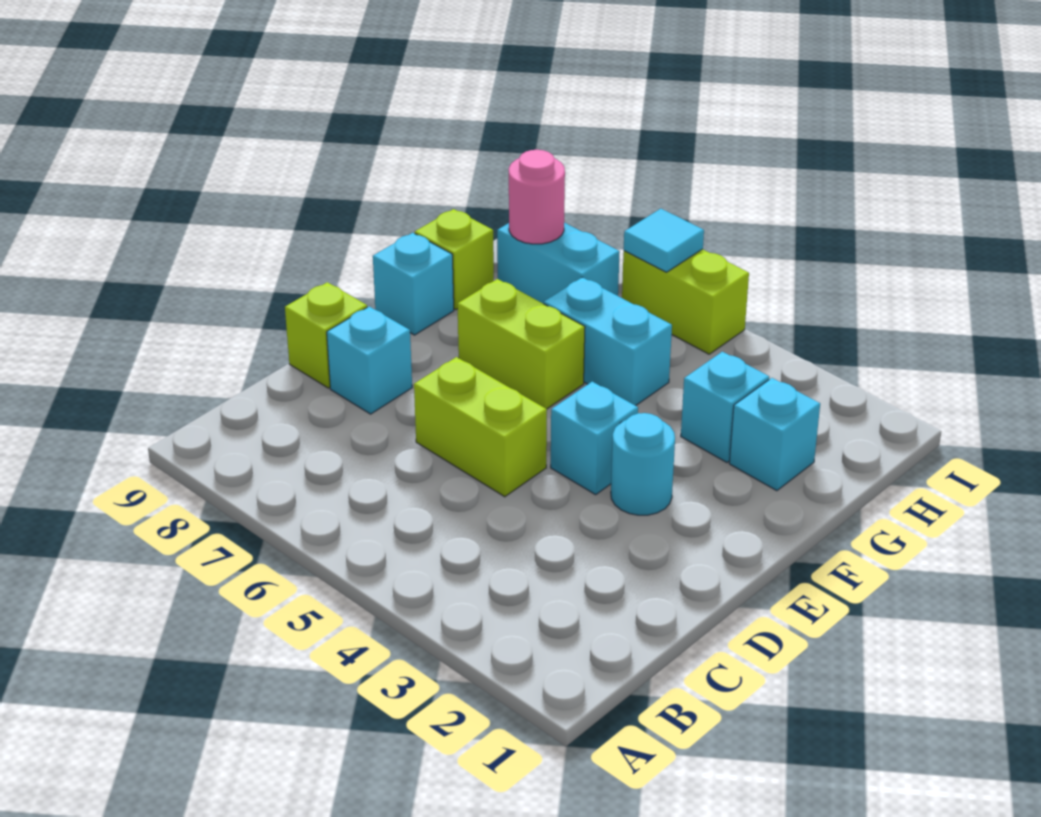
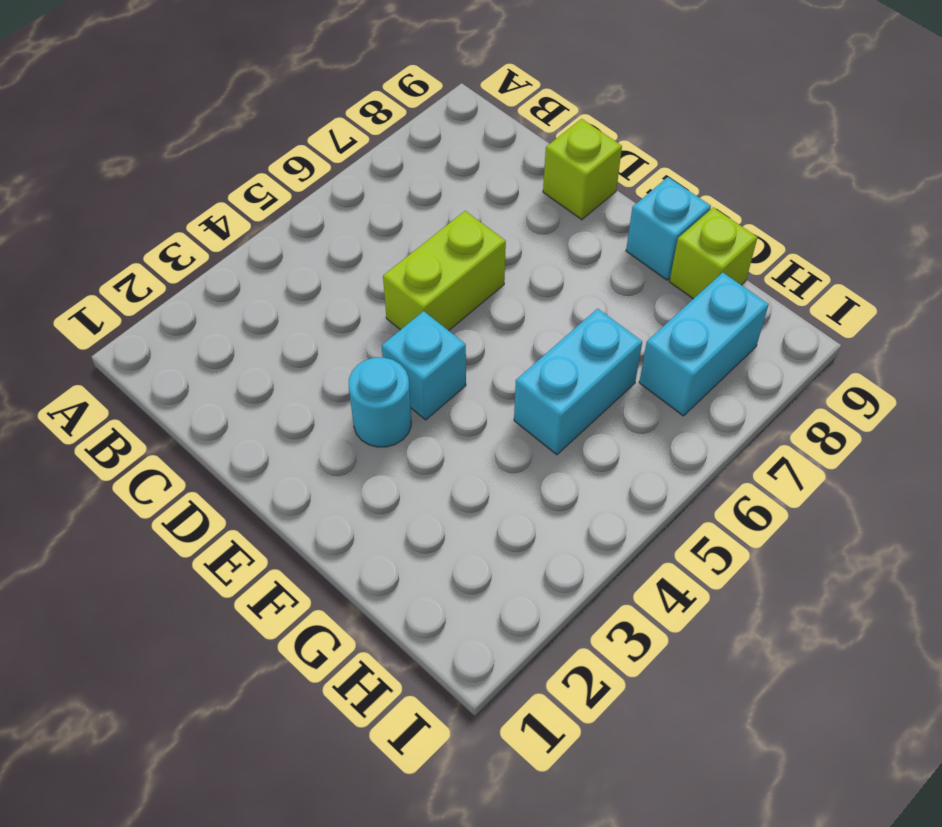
none -> cyan brick D8 level 1
none -> lime brick F6:F7 level 1
none -> cyan brick G2 level 1

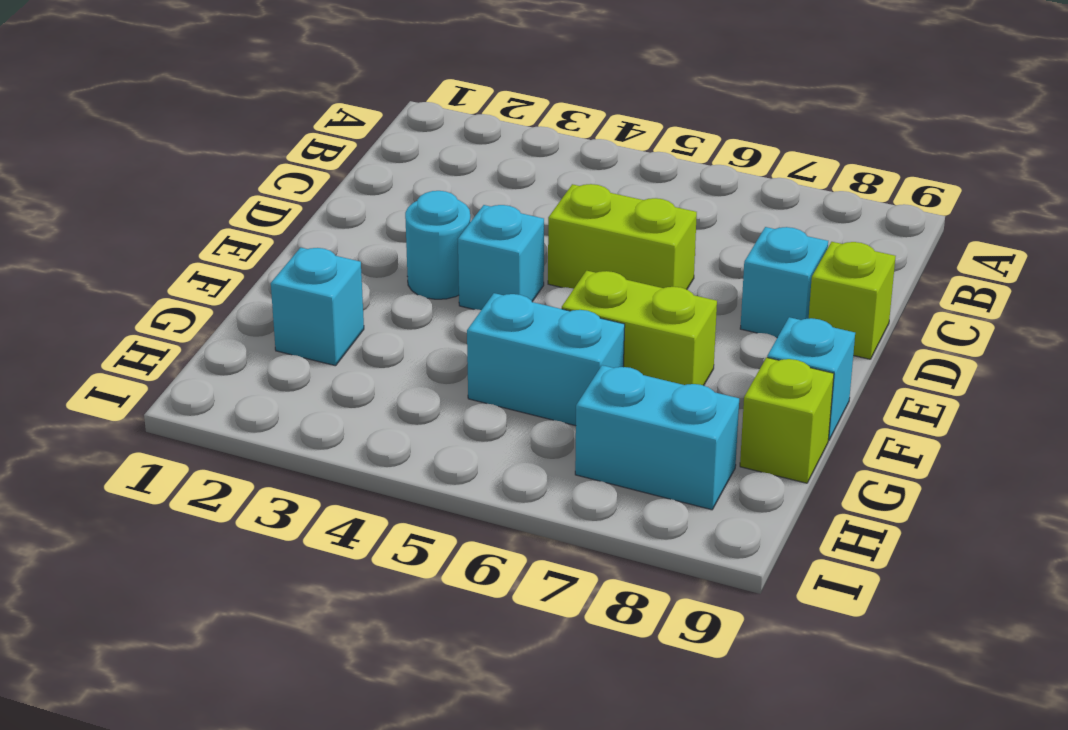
none -> cyan brick G3 level 1
none -> lime brick I5:I6 level 1
none -> pink round brick H8 level 2

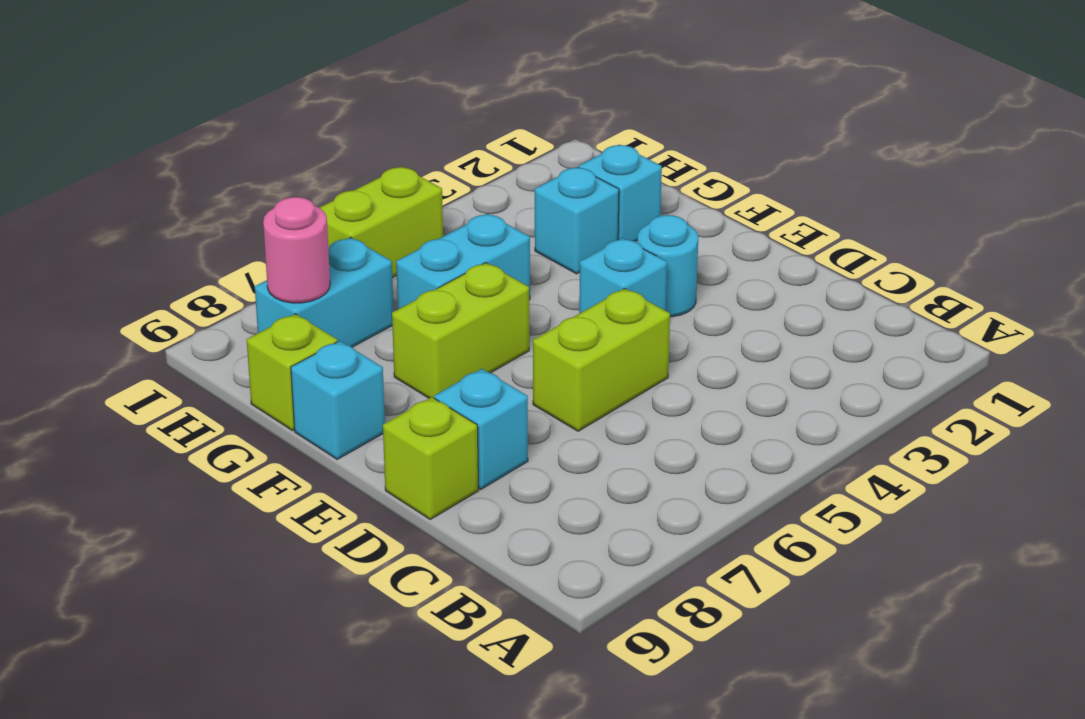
none -> cyan tile I6 level 2

